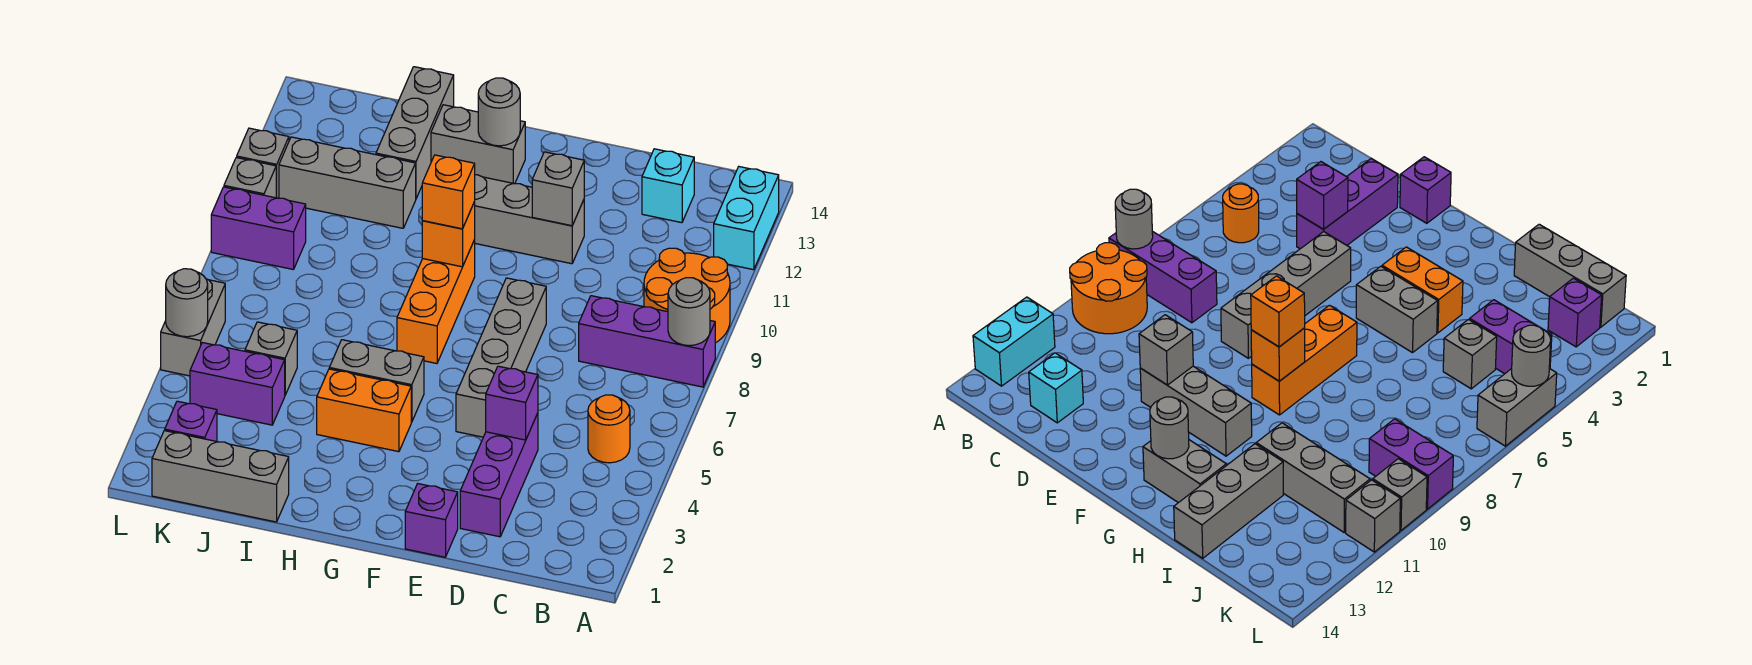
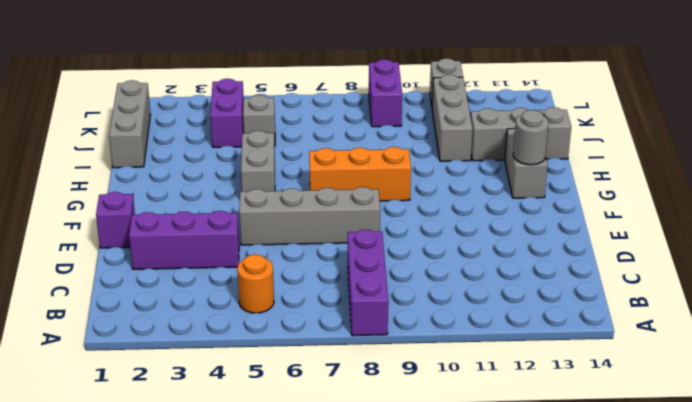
none -> orange round brick A9:B10 level 1
none -> cyan brick A12:A13 level 1
none -> cyan brick C13 level 1
none -> grey brick E11:G11 level 1

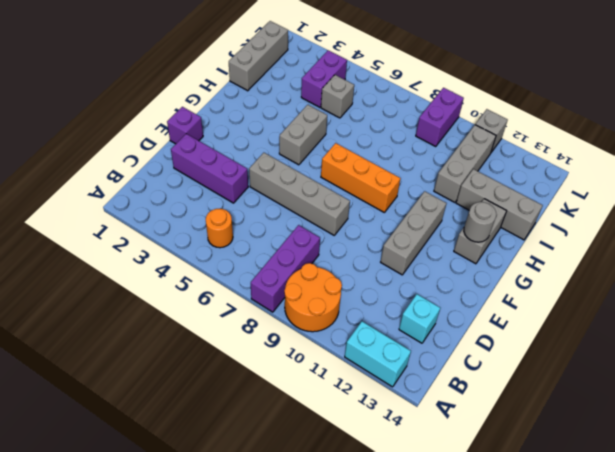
none -> orange brick G4:H4 level 1
none -> purple brick K2 level 1
none -> grey brick L5:L6 level 1
none -> grey brick L10 level 1

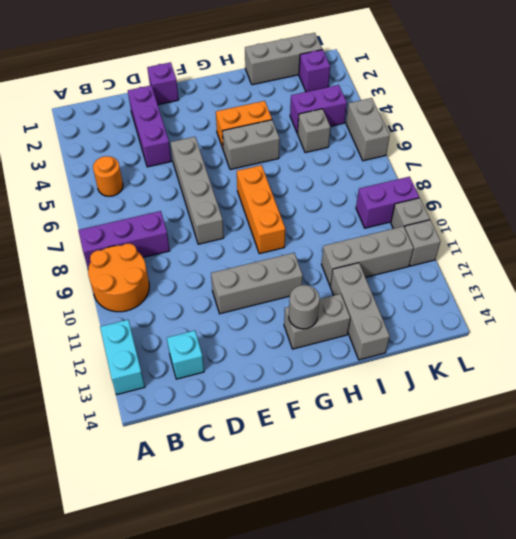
none -> grey round brick A8 level 2
none -> purple brick D4 level 2
none -> grey brick E11 level 2
none -> orange brick G9 level 2

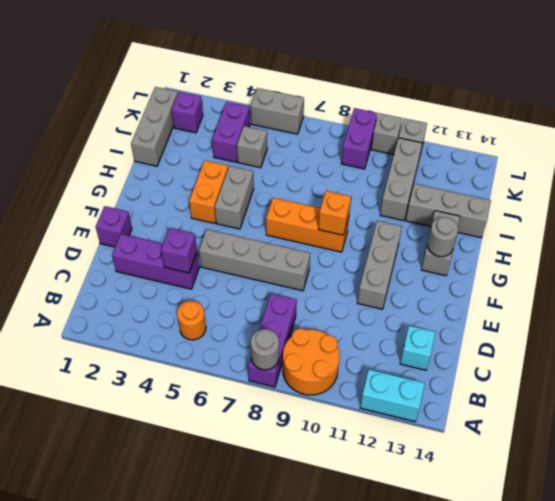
none -> grey brick E11 level 2
none -> grey round brick L5 level 2
none -> orange brick G9 level 3

